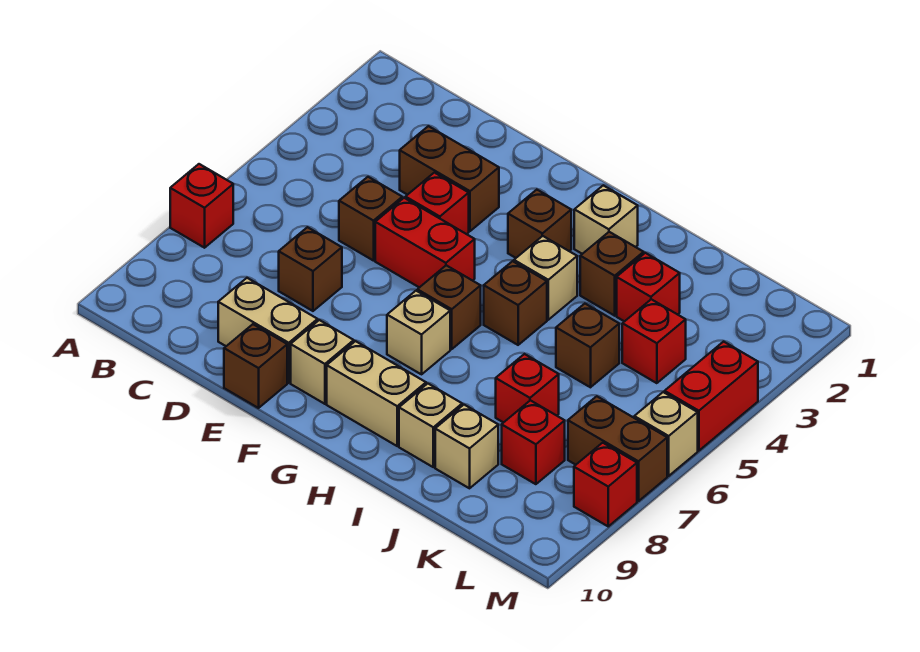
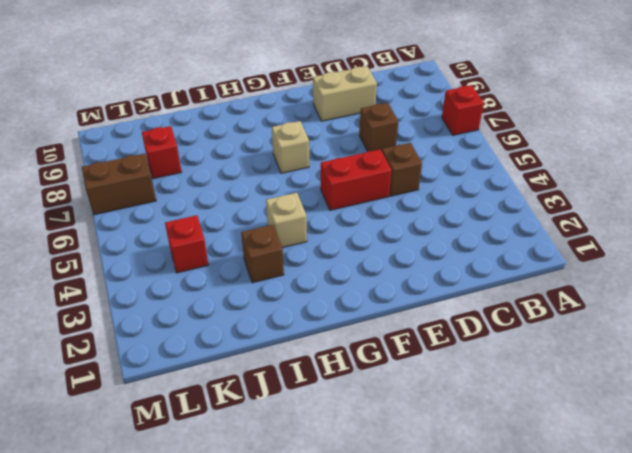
none -> brown brick D3:E3 level 1
none -> red brick E4 level 1
none -> brown brick E10 level 1

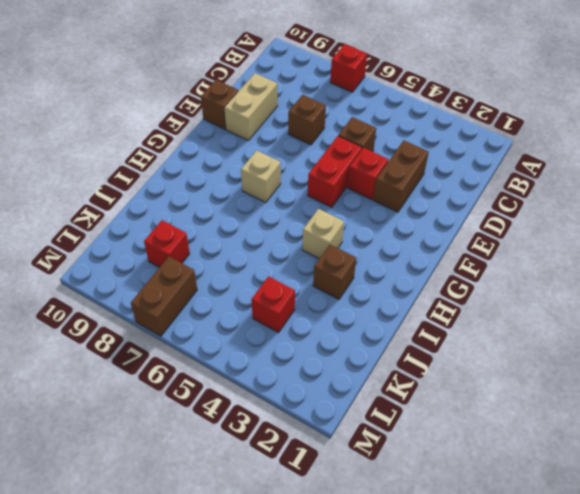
none -> tan brick F9 level 1
none -> brown brick G3 level 1
none -> brown brick G6 level 1

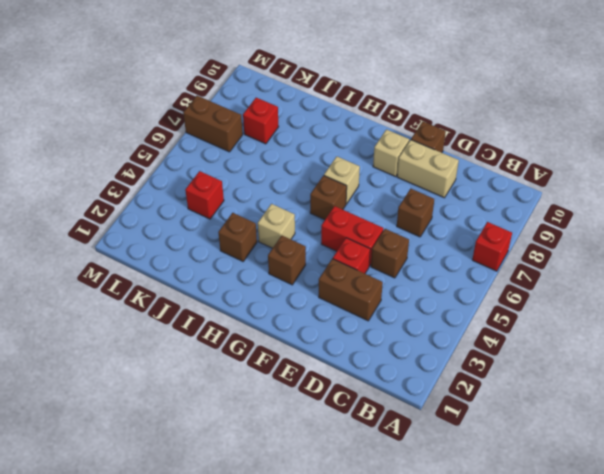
none -> tan brick G9:H9 level 1
none -> tan brick H2 level 1
none -> brown brick H5 level 1

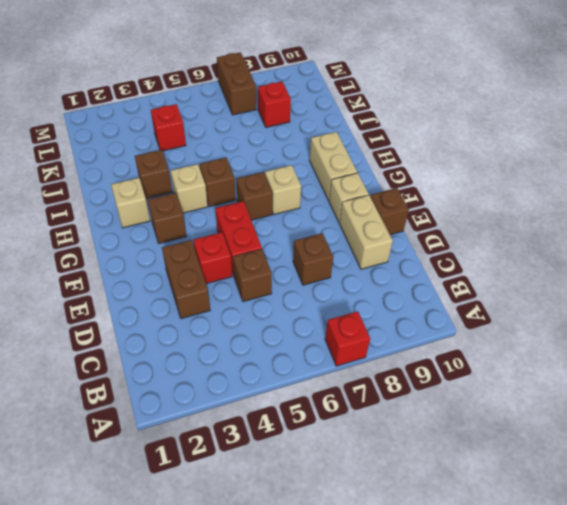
none -> tan brick I9 level 1
none -> red brick J3 level 1
none -> brown brick J5 level 1

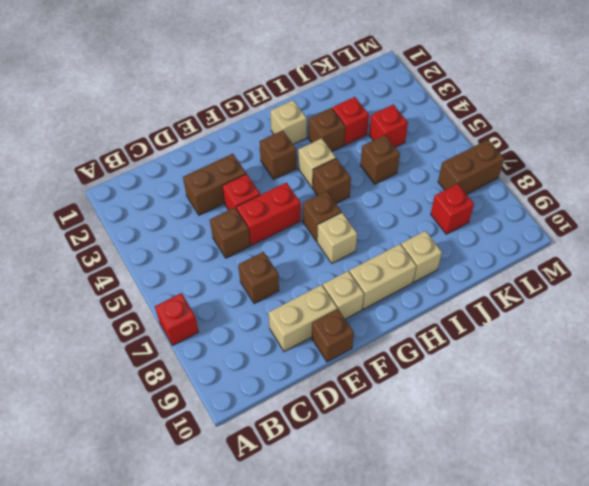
none -> red brick J7 level 1
none -> tan brick J9 level 1
none -> red brick M4:M5 level 1

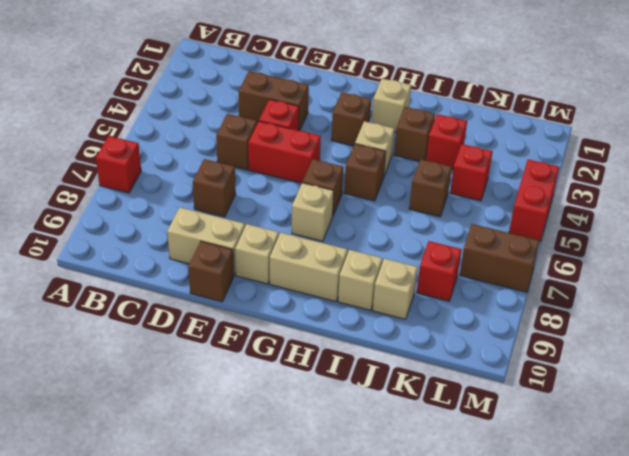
none -> red brick J7 level 1
none -> tan brick M6 level 1
none -> red brick M8 level 1

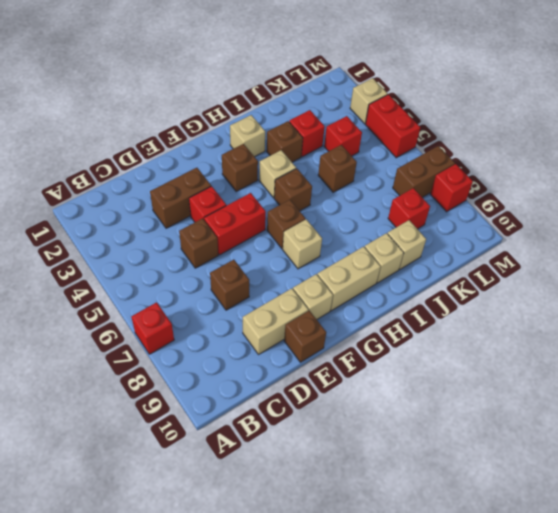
tan brick M3 level 1 -> tan brick M6 level 1
none -> red brick J7 level 1

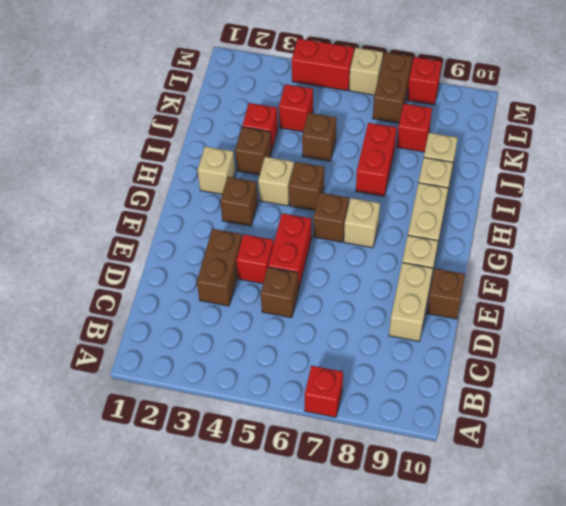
red brick I7:J7 level 1 -> red brick J7 level 1
none -> brown brick D7 level 1

